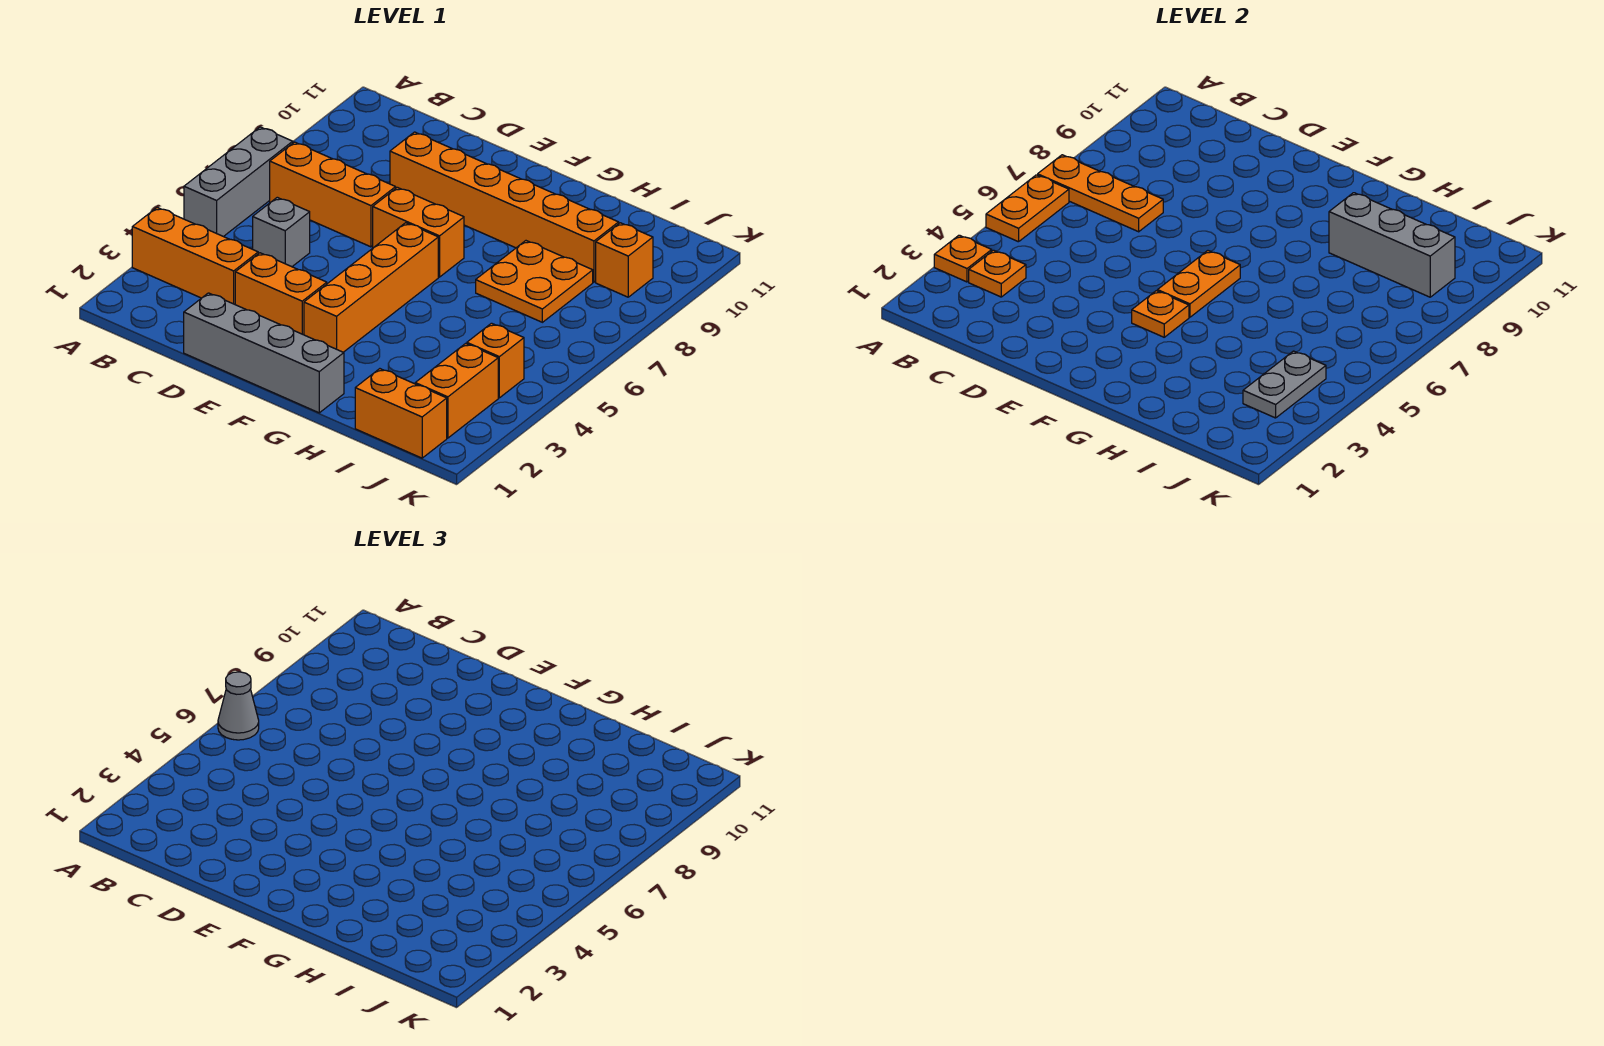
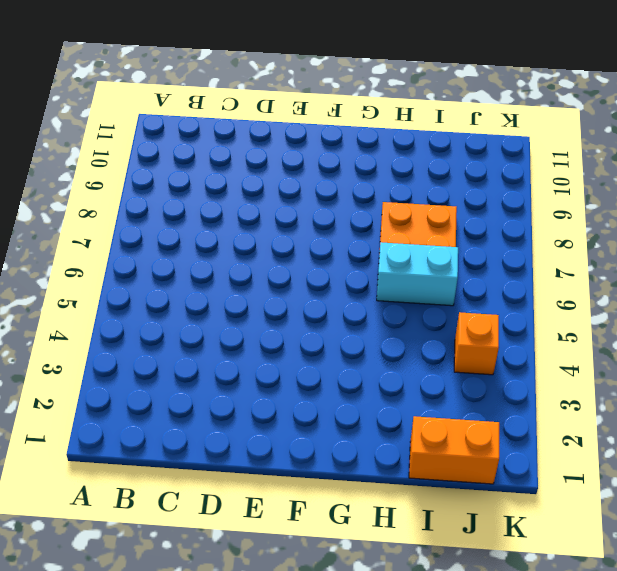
cyan brick H6:I6 level 1 -> none
none -> orange brick A3:C3 level 1
none -> grey brick A5:A7 level 1
none -> orange brick B7:D7 level 1

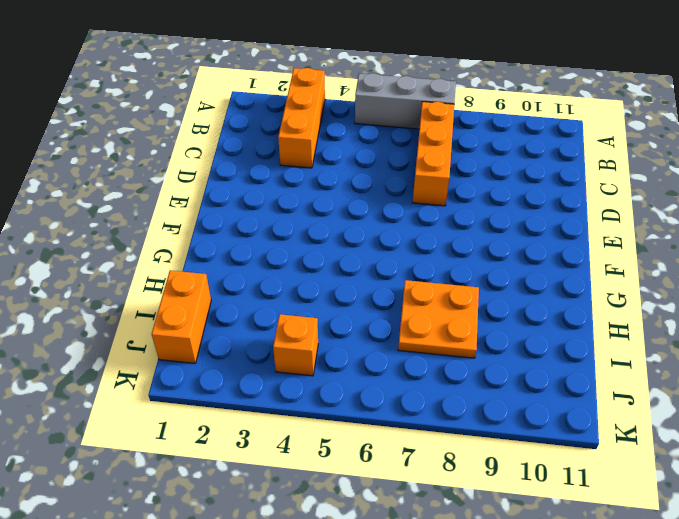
none -> grey brick C5 level 1
none -> grey brick D1:G1 level 1
none -> orange brick D3:E3 level 1

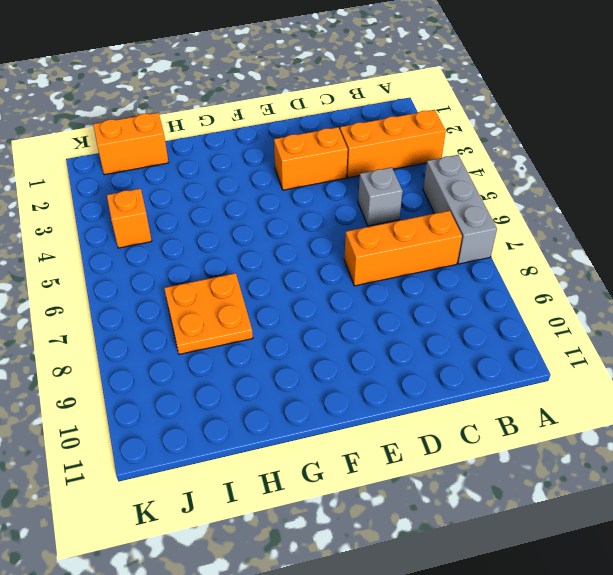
none -> grey brick D1:G1 level 1
none -> orange brick D9:I9 level 1
none -> orange brick E7:F7 level 1

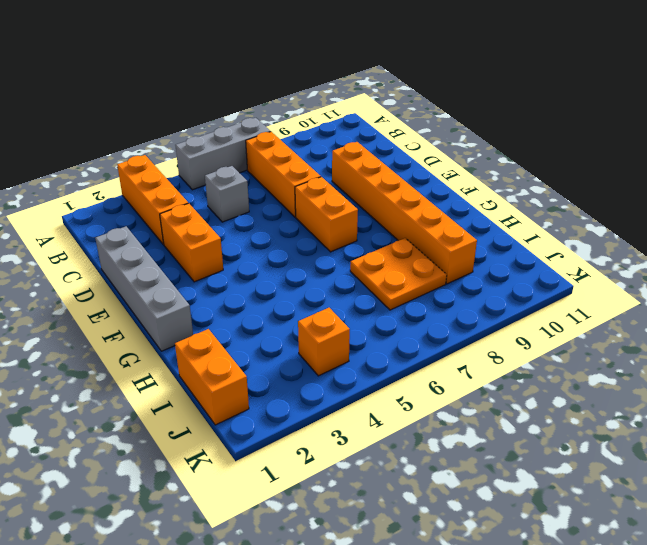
none -> orange brick F3:F6 level 1
none -> orange brick J2:J3 level 1
none -> orange brick J9 level 1

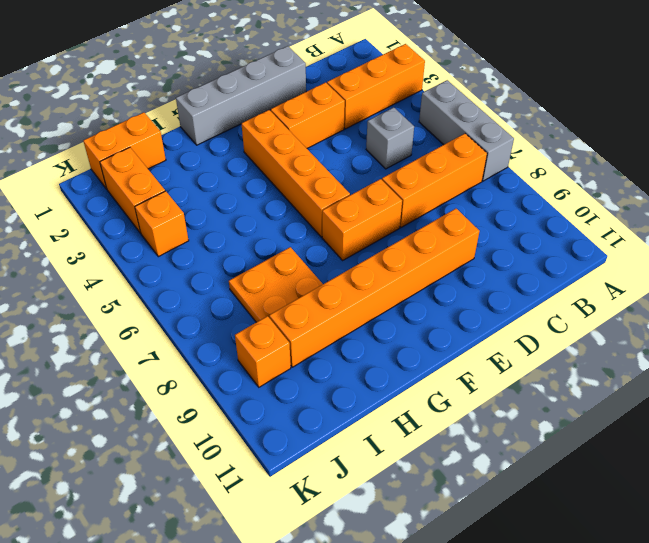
none -> orange plate A3 level 2
none -> orange plate A5:A6 level 2
none -> orange plate A7:C7 level 2

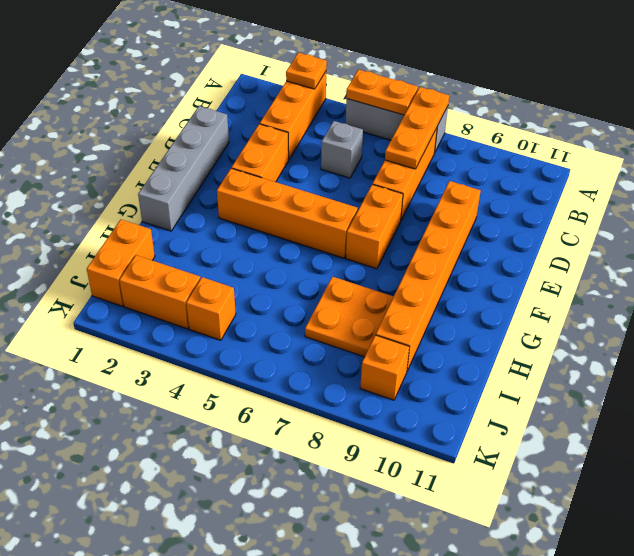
none -> orange plate B3 level 2
none -> orange plate F4 level 2
none -> orange plate F5:F6 level 2

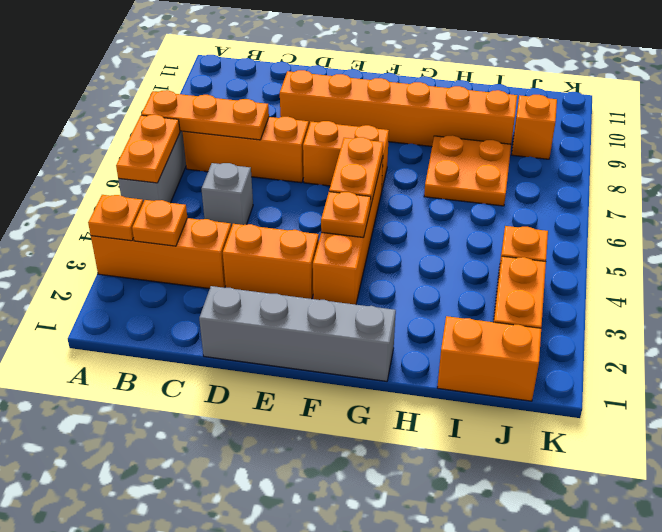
none -> grey brick H9:J9 level 2
none -> grey plate J3:J4 level 2
none -> grey cone A6 level 3

